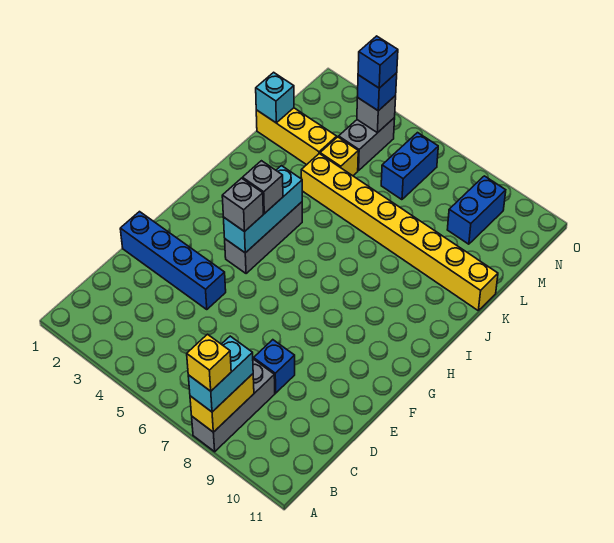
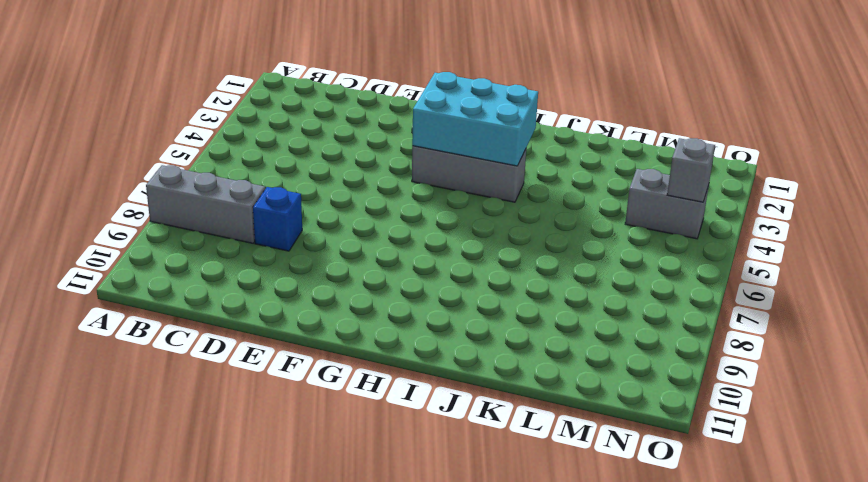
cyan brick G3:I4 level 2 -> cyan brick G4:I4 level 2
none -> blue brick E1:E4 level 1
none -> yellow brick K4:K11 level 1
none -> yellow brick L1:L3 level 1

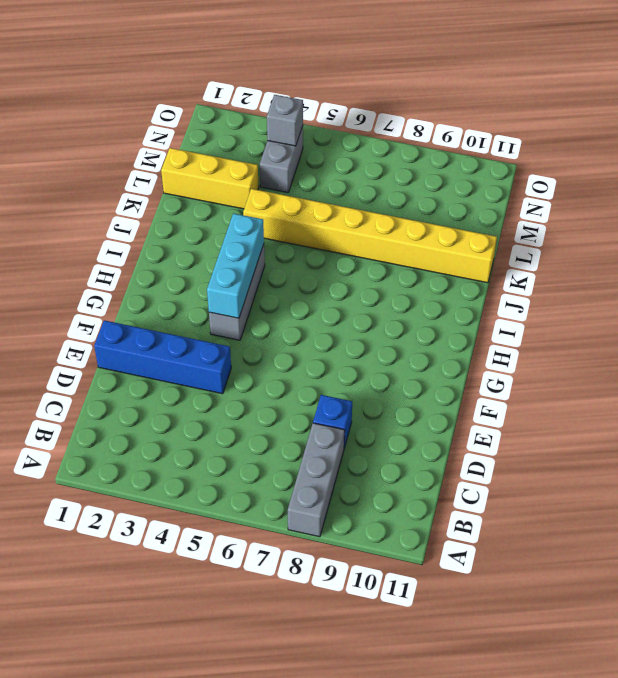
none -> yellow brick L4 level 1
none -> blue brick M6:N6 level 1
none -> blue brick M9:N9 level 1

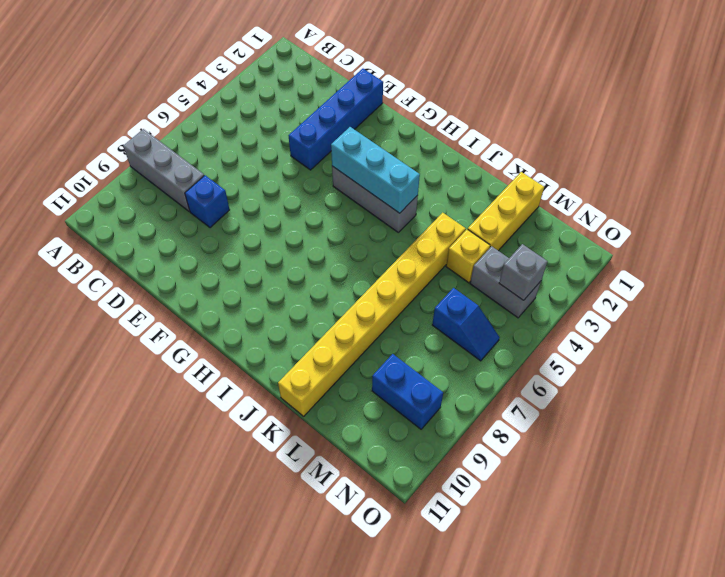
blue slope M6:N6 level 1 top M -> blue brick M6:N6 level 1
none -> yellow brick A8:B8 level 2
none -> cyan brick L1 level 2
none -> cyan brick A8:B8 level 3

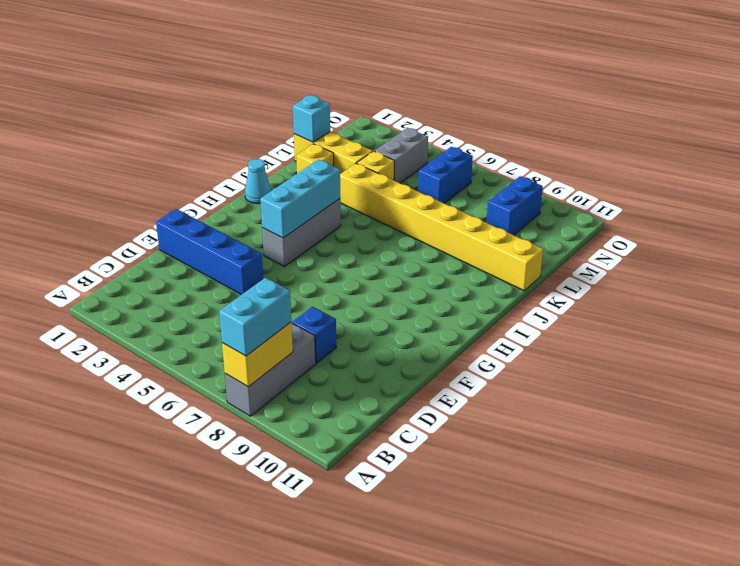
cyan cone I1 level 1 -> none
yellow brick K2 level 1 -> yellow brick A8 level 4
none -> grey brick N4 level 2
none -> grey brick G4 level 3
none -> grey brick H4 level 3

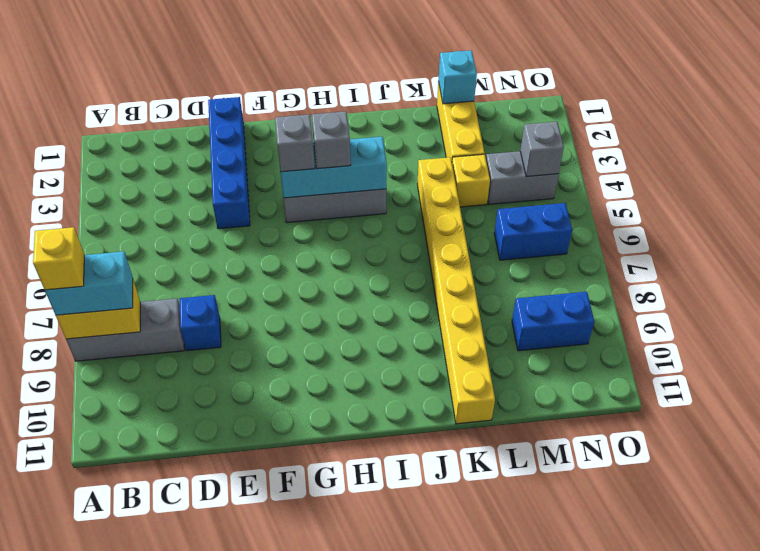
none -> blue brick N4 level 3
none -> blue brick N4 level 4

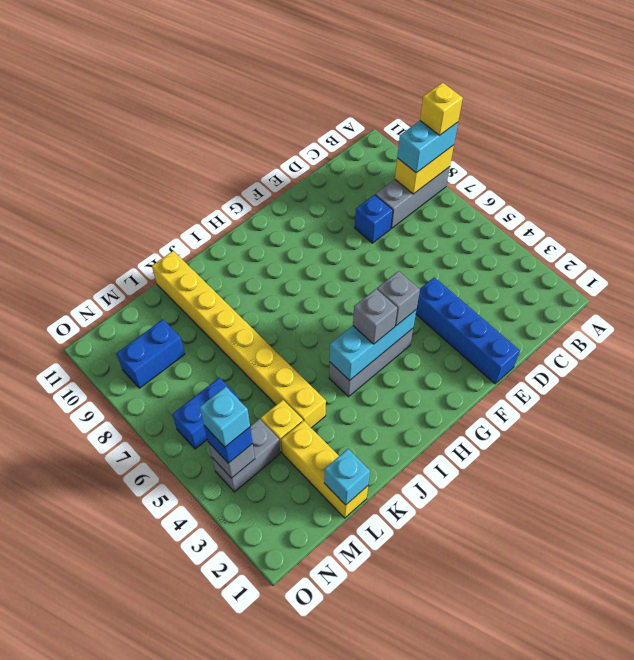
cyan brick N4 level 4 -> blue brick N4 level 4

